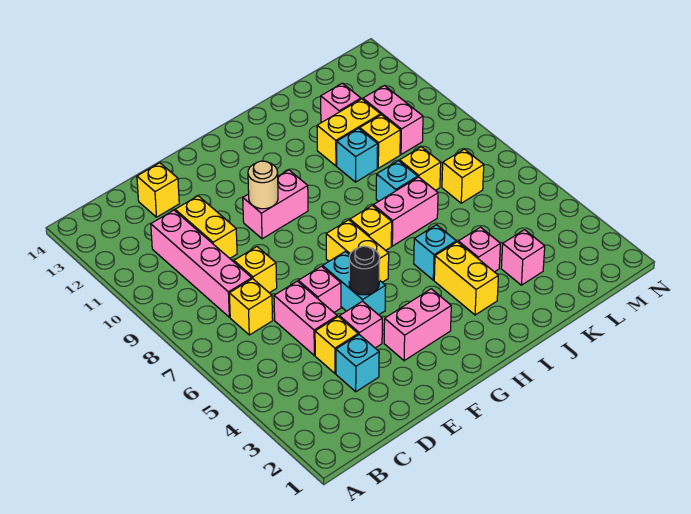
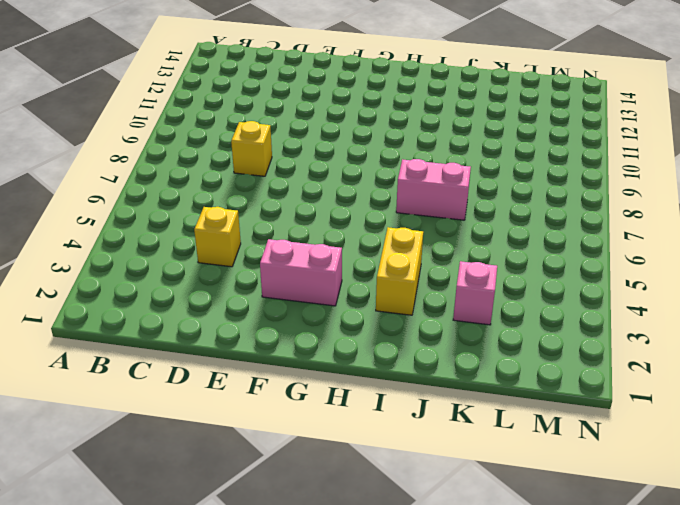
none -> yellow brick C7 level 1
none -> pink brick C8:C11 level 1
none -> cyan brick D3 level 1
none -> pink brick D5:D6 level 1

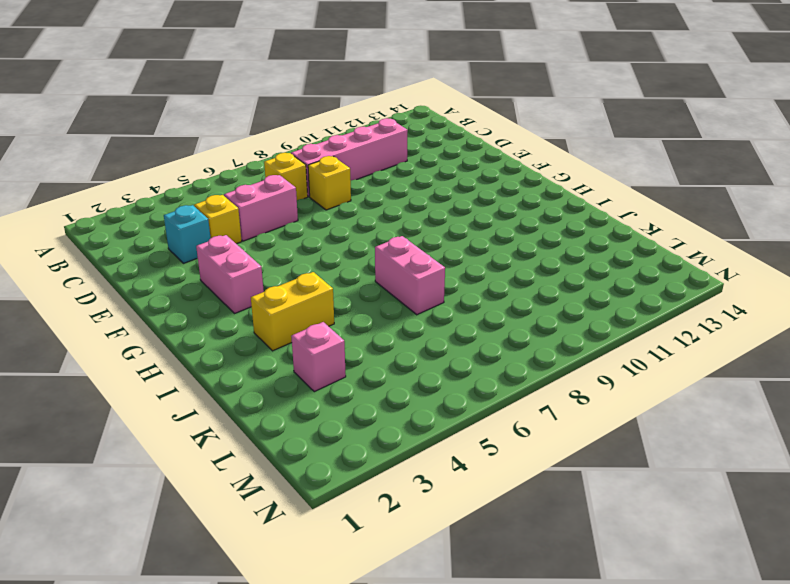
none -> yellow brick D10:D11 level 1
none -> yellow brick D13 level 1
none -> pink brick E4 level 1
none -> pink brick E6 level 1

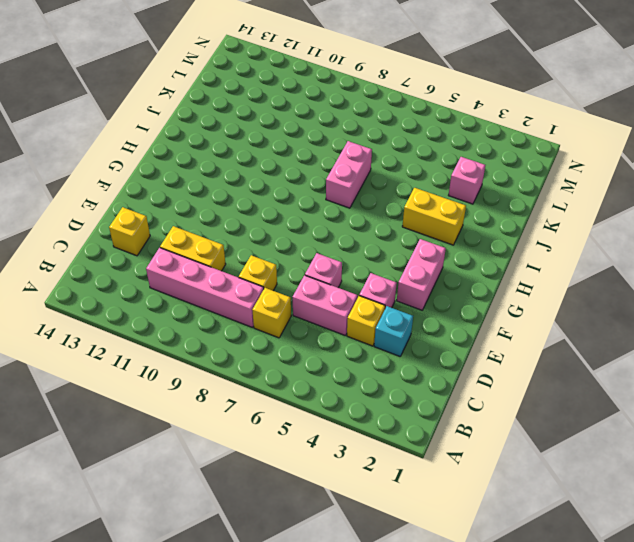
none -> cyan brick F5:F6 level 1
none -> pink brick F10:G10 level 1
none -> yellow brick G6:G7 level 1
none -> yellow brick H7 level 1

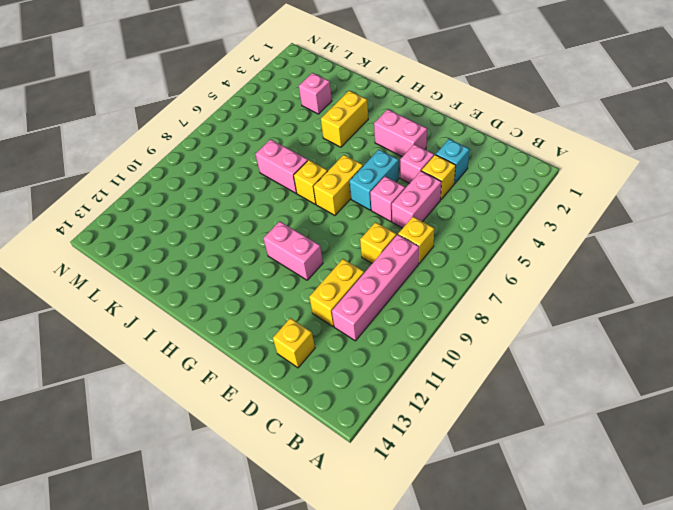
none -> cyan brick I5 level 1
none -> pink brick J4 level 1
none -> cyan brick J8 level 1
none -> cyan brick J10 level 1

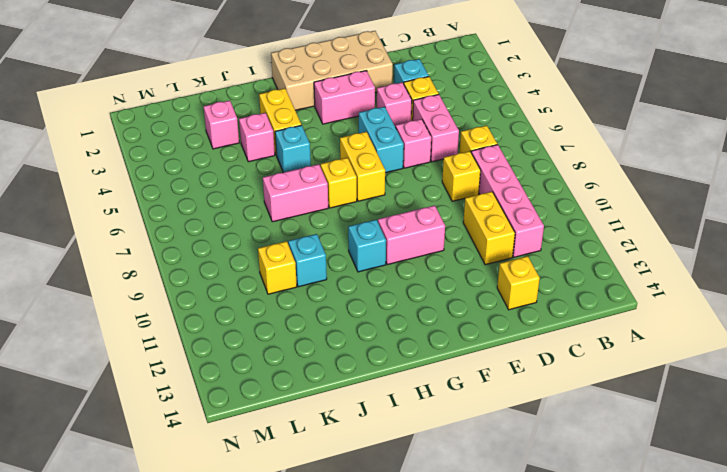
tan brick E1:H2 level 1 -> none
cyan brick H10 level 1 -> cyan brick J8 level 1
none -> yellow brick J11:K11 level 1
none -> yellow brick K8 level 1
none -> pink brick K12 level 1
none -> yellow brick L7 level 1

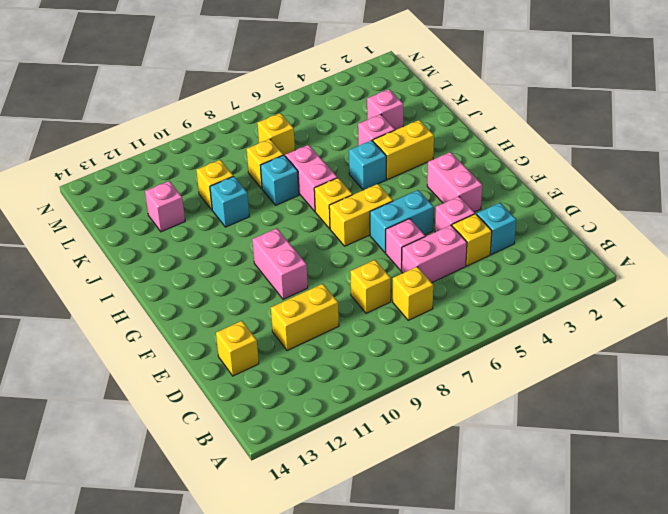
none -> pink brick C8:C11 level 1
none -> yellow brick J11:K11 level 1
none -> pink brick L10:L11 level 1
none -> black round brick F5 level 2

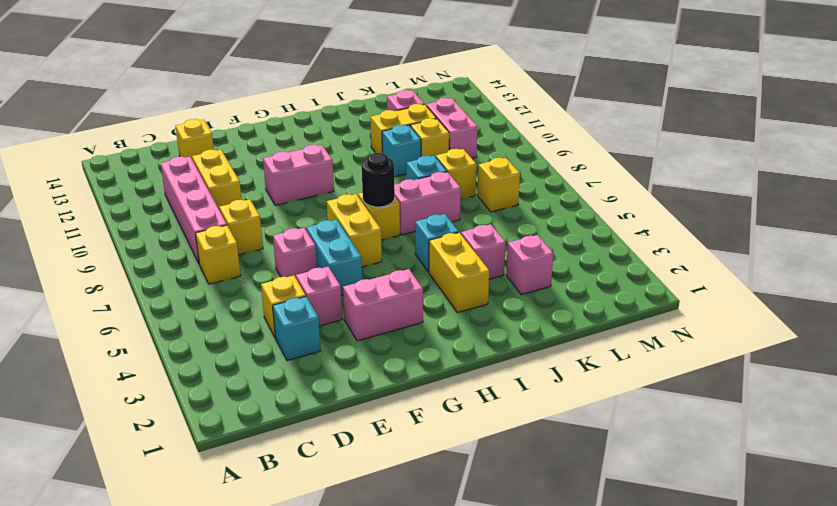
black round brick H7 level 2 -> black round brick F5 level 2
none -> pink brick D5:D6 level 1
none -> tan round brick F10 level 2

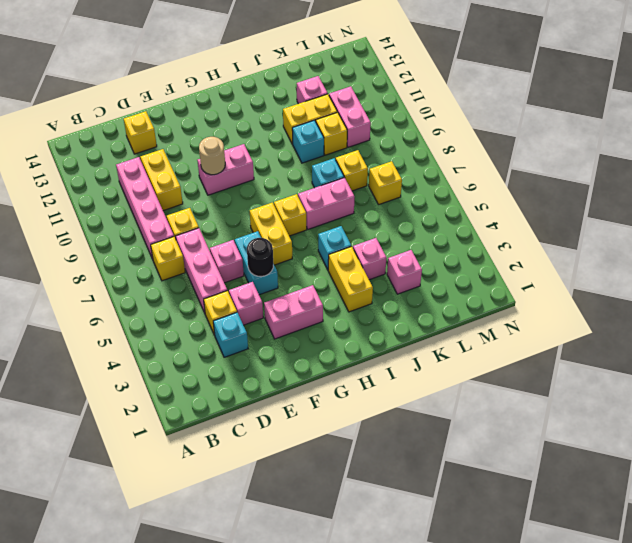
pink brick D5:D7 level 1 -> pink brick D5:D6 level 1

